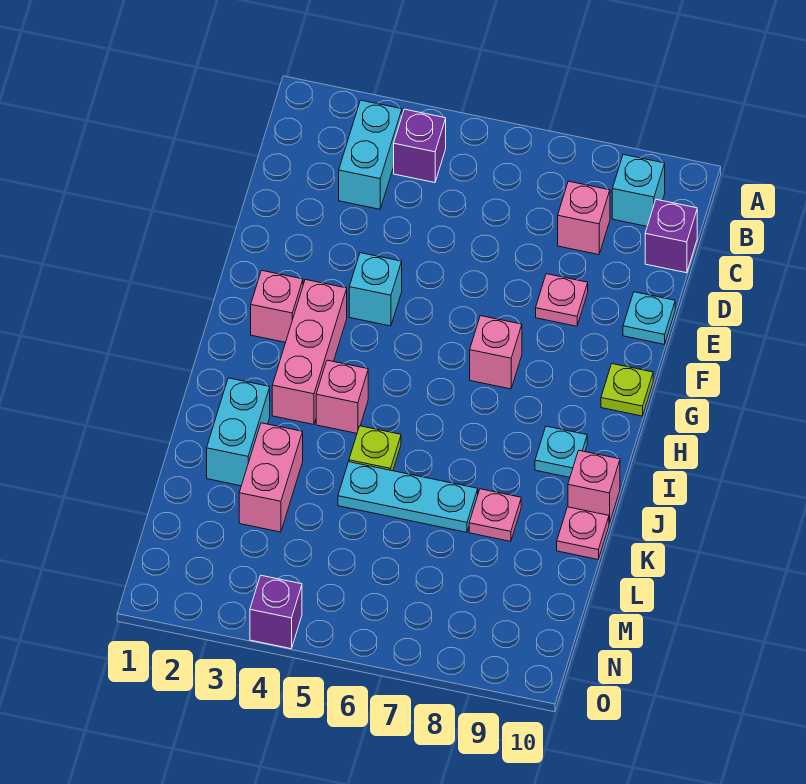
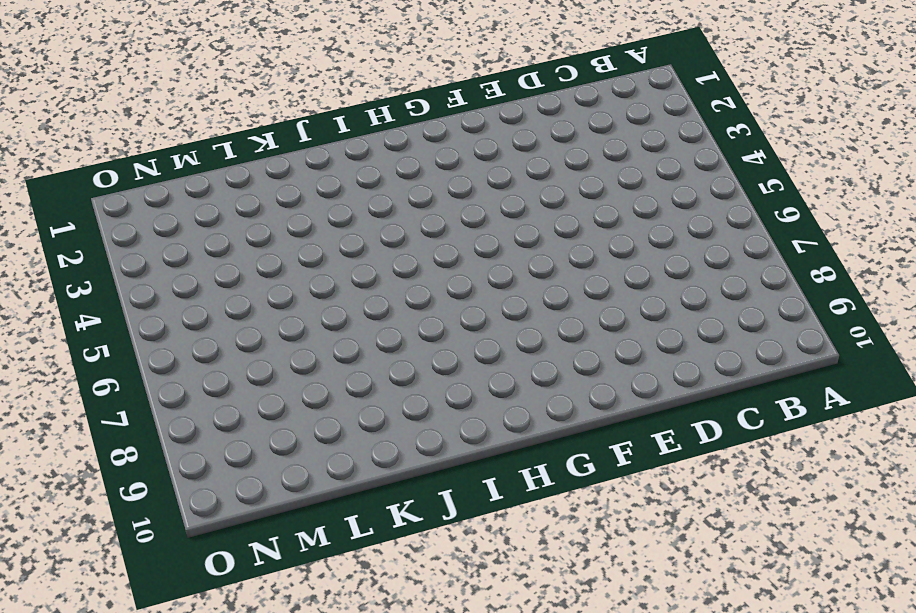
none -> cyan brick B3:C3 level 1
none -> purple brick B4 level 1
none -> cyan brick B9 level 1

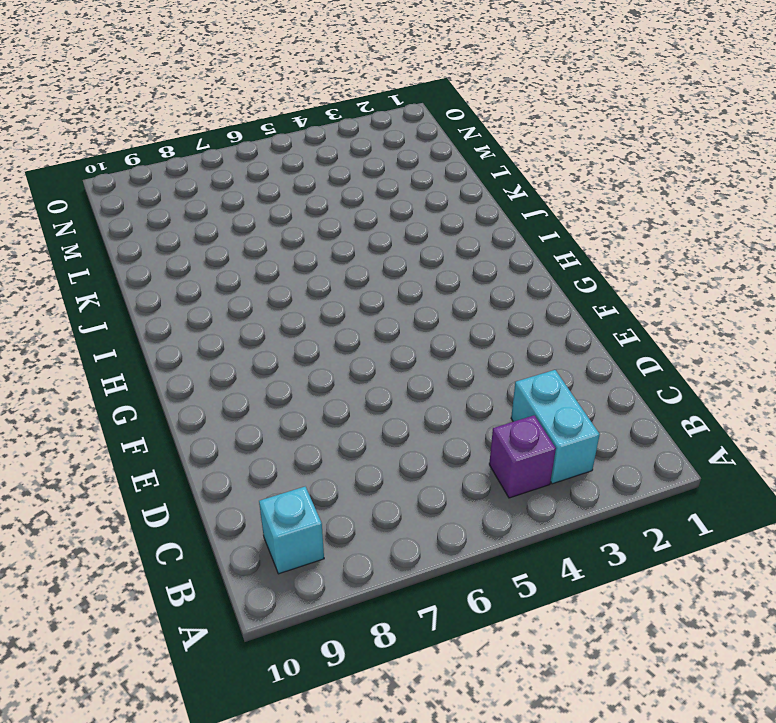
none -> pink brick C8 level 1
none -> purple brick C10 level 1
none -> pink plate E8 level 1

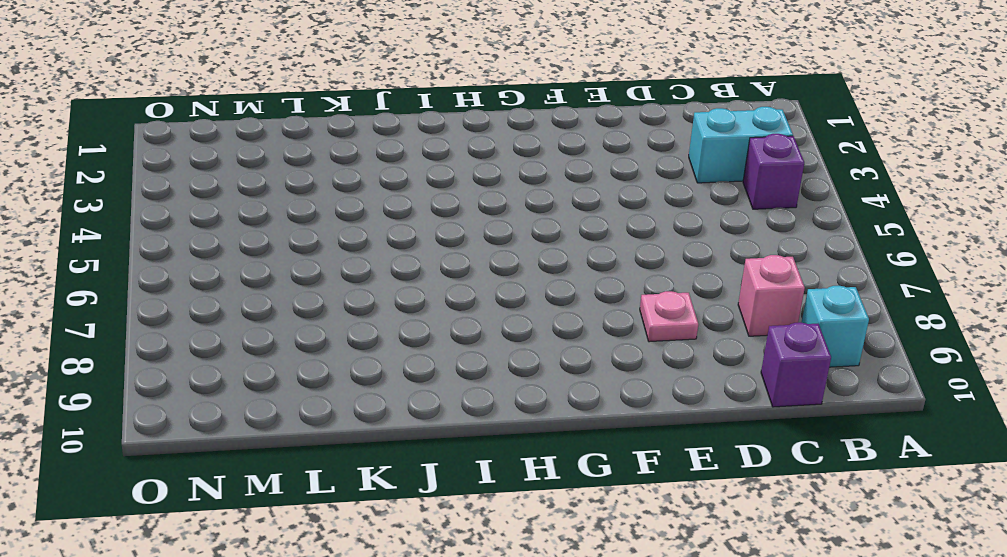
none -> cyan plate E10 level 1
none -> cyan brick F4 level 1
none -> pink brick G2 level 1

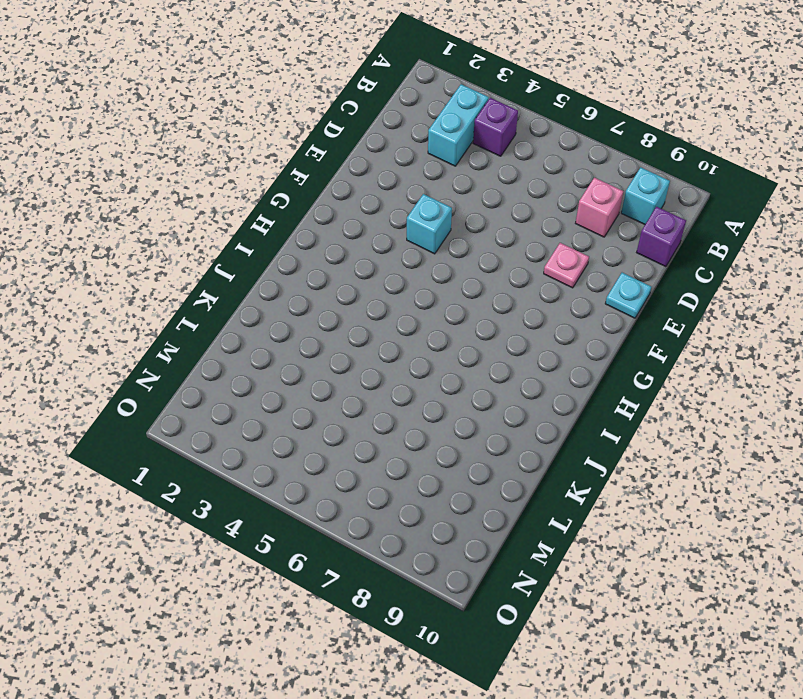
none -> pink brick G2 level 1
none -> pink brick G3:I3 level 1
none -> pink brick G7 level 1

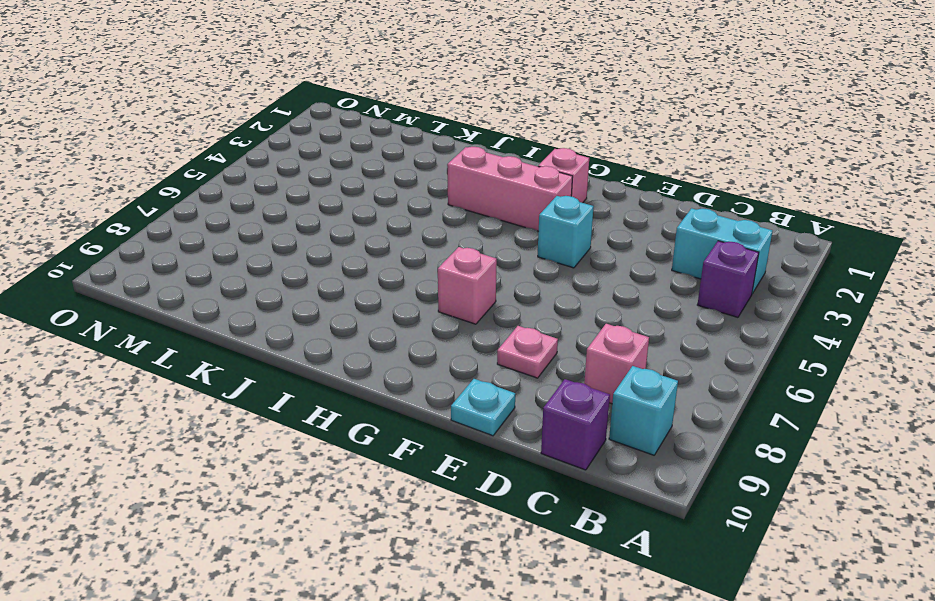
none -> lime plate G10 level 1
none -> pink brick I4 level 1
none -> cyan plate I9 level 1

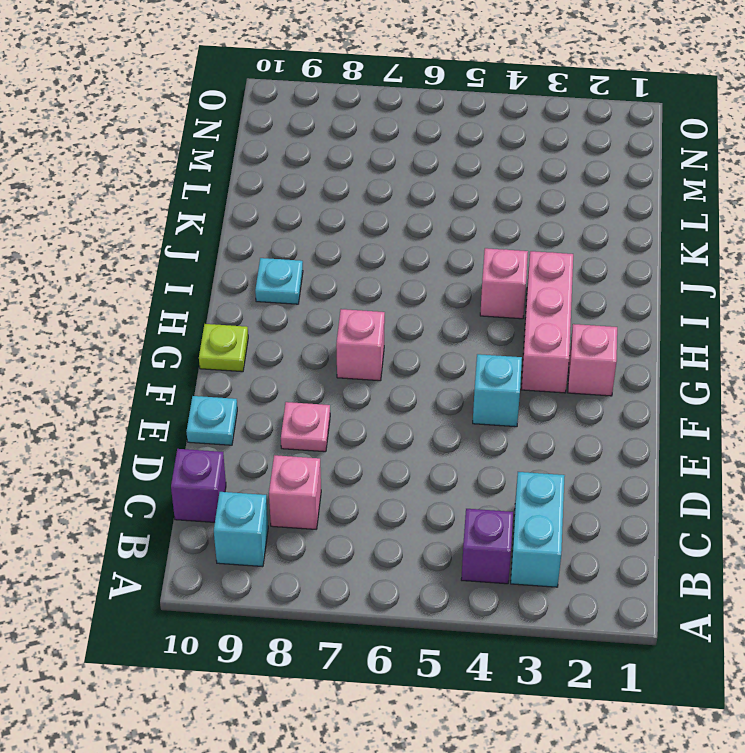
none -> cyan brick J2:K2 level 1
none -> lime plate J5 level 1
none -> pink brick J10 level 1

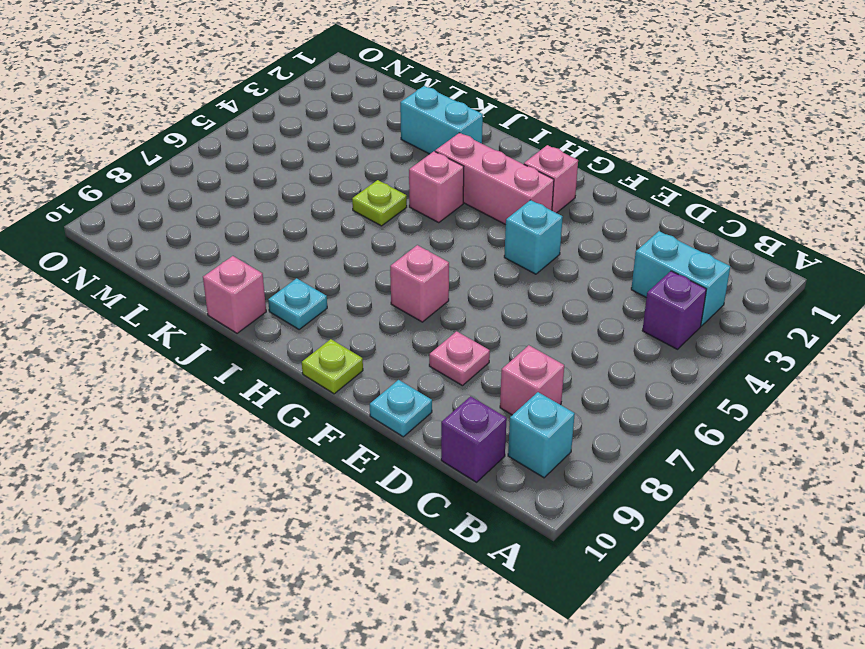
none -> pink brick K3:L3 level 1
none -> cyan plate K5:K7 level 1
none -> pink plate K8 level 1

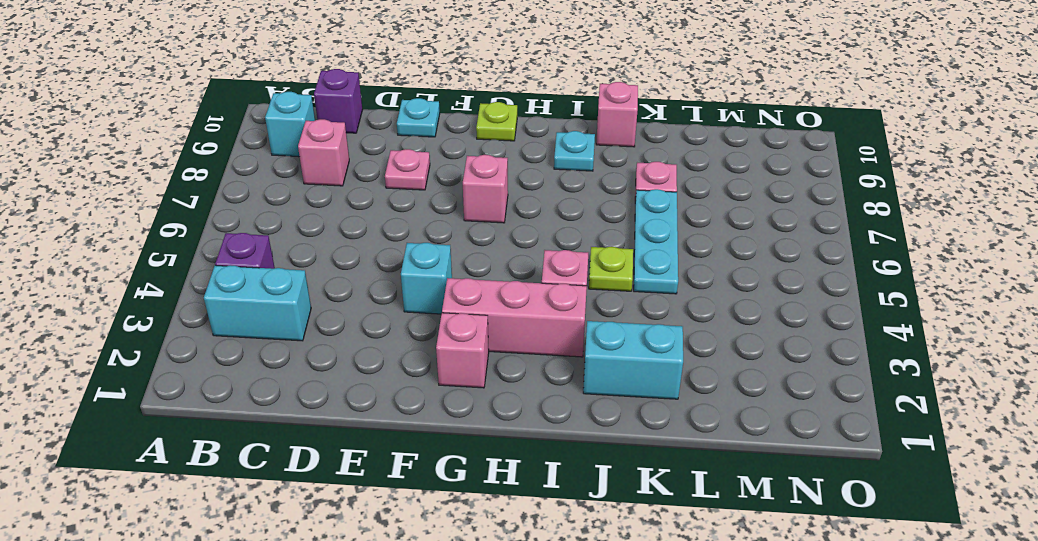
none -> pink brick K3:L3 level 1
none -> pink plate K10 level 1
none -> purple brick O4 level 1

